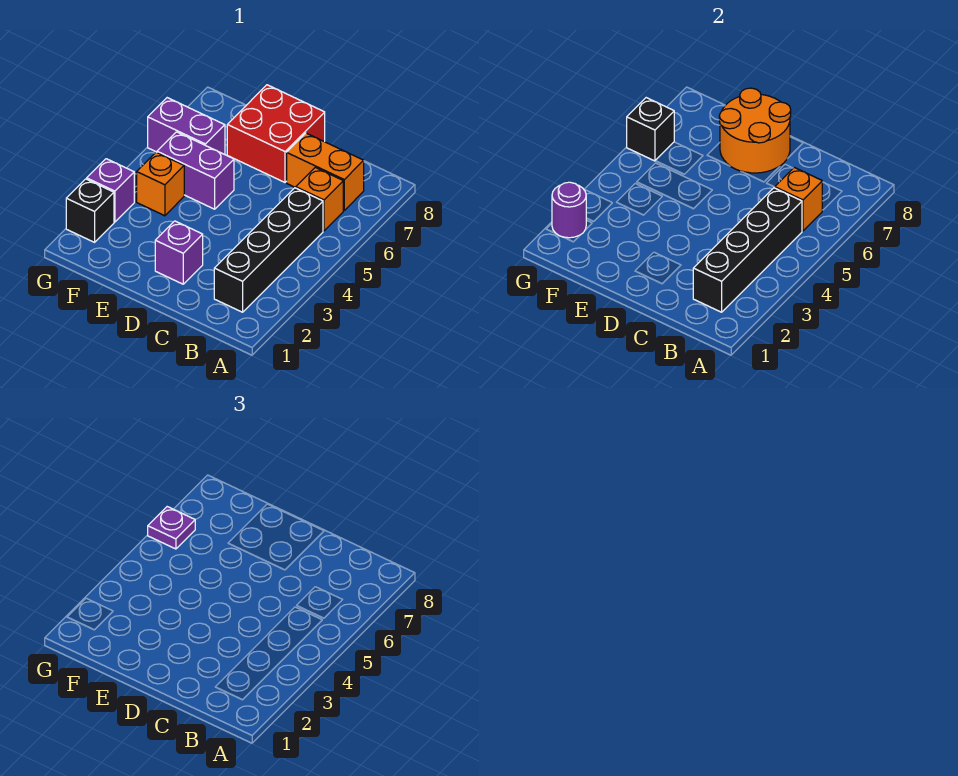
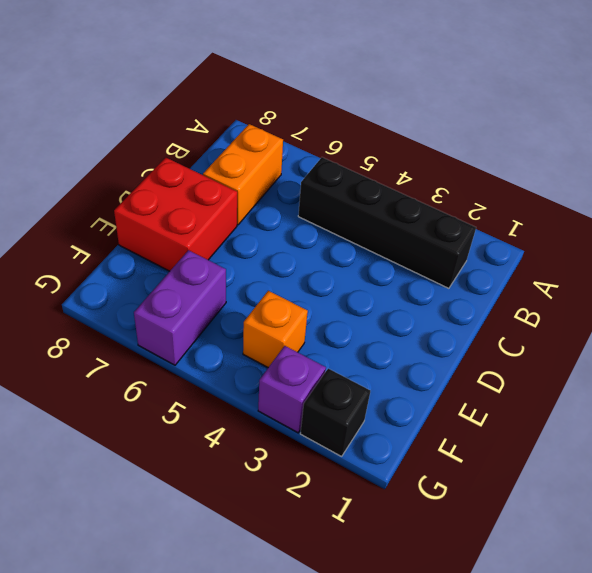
none -> orange brick B6 level 1
none -> purple brick D2 level 1
none -> purple brick E5:F5 level 1

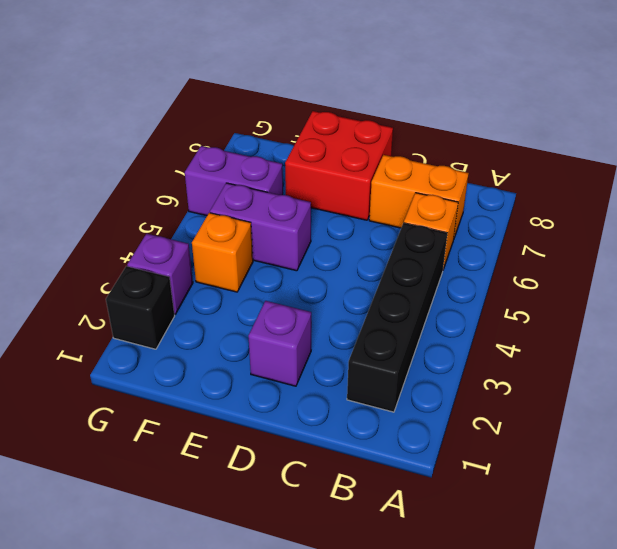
none -> black brick B2:B5 level 2
none -> orange brick B6 level 2
none -> orange round brick D7:E8 level 2

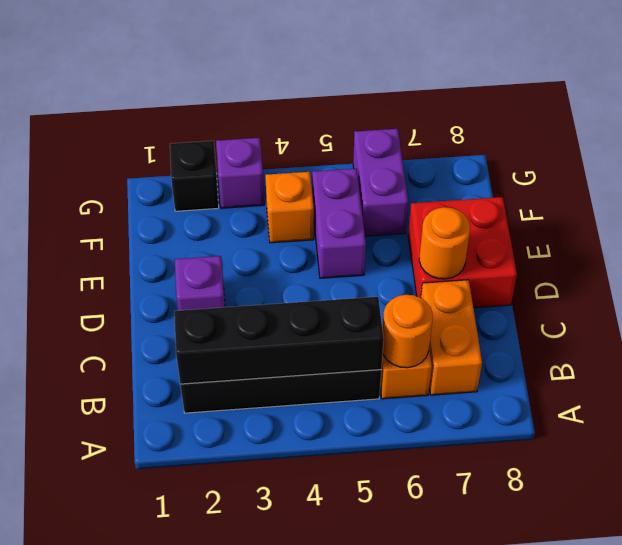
orange round brick B6 level 2 -> orange brick B6 level 2
orange round brick D7 level 2 -> orange round brick D7:E8 level 2
none -> purple round brick G2 level 2
none -> black brick G6 level 2
none -> purple plate G6 level 3

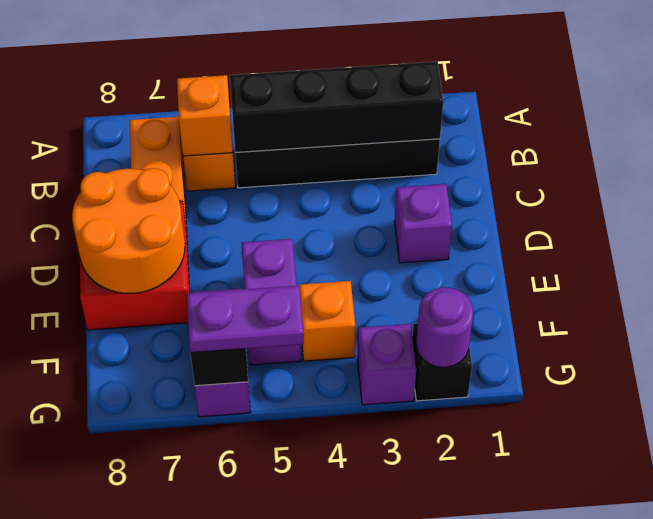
purple plate G5:G6 level 3 -> purple plate G6 level 3

